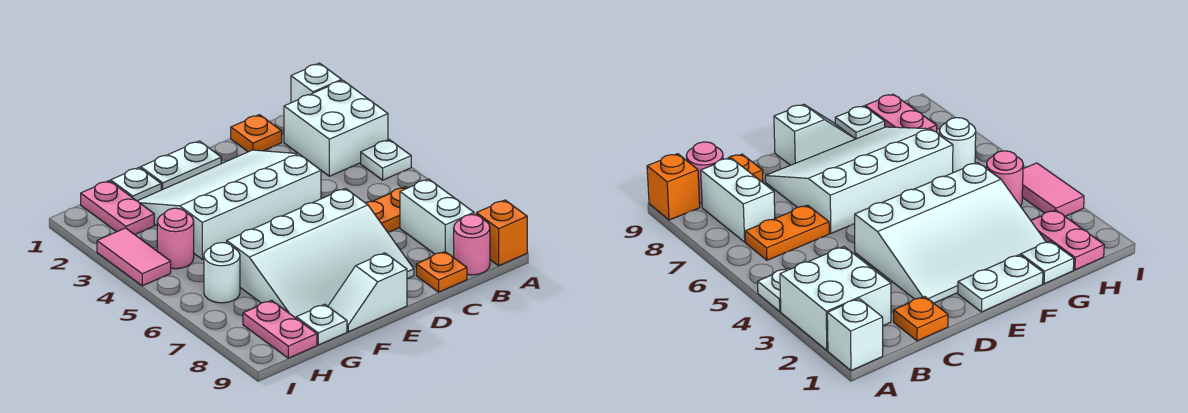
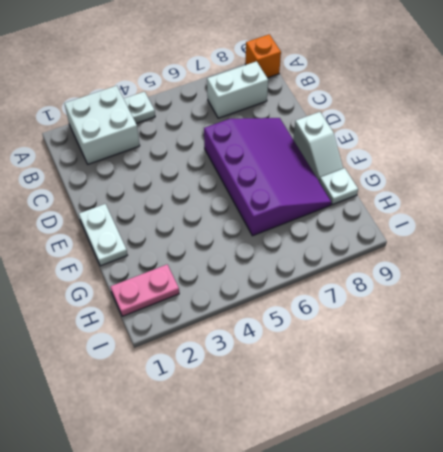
purple slope D6:G8 level 1 top 6 -> white slope D6:G8 level 1 top 6
none -> white brick A1 level 1
none -> orange plate B6:C6 level 1
none -> pink round brick B9 level 1

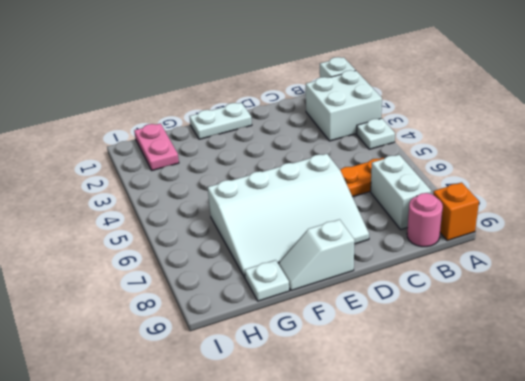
none -> orange plate C1 level 1
none -> orange plate C9 level 1
none -> white slope D2:G4 level 1 top 4

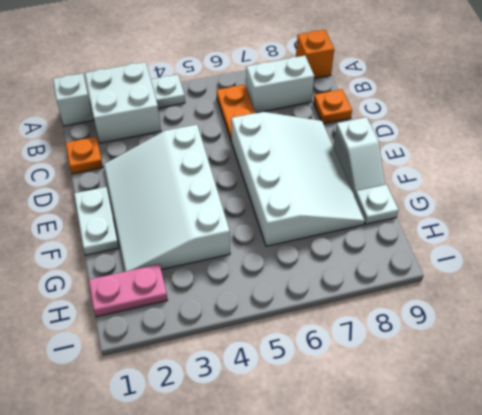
none -> pink round brick B9 level 1
none -> white plate G1 level 1
none -> pink round brick H4 level 1

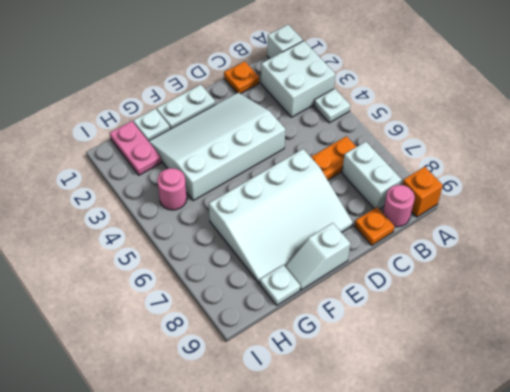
none -> white round brick H6 level 1
none -> pink plate H8:H9 level 1
none -> pink tile I3:I4 level 1

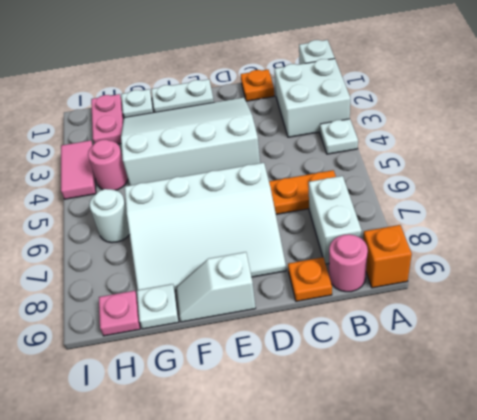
pink plate H9 level 1 -> pink plate H8:H9 level 1

